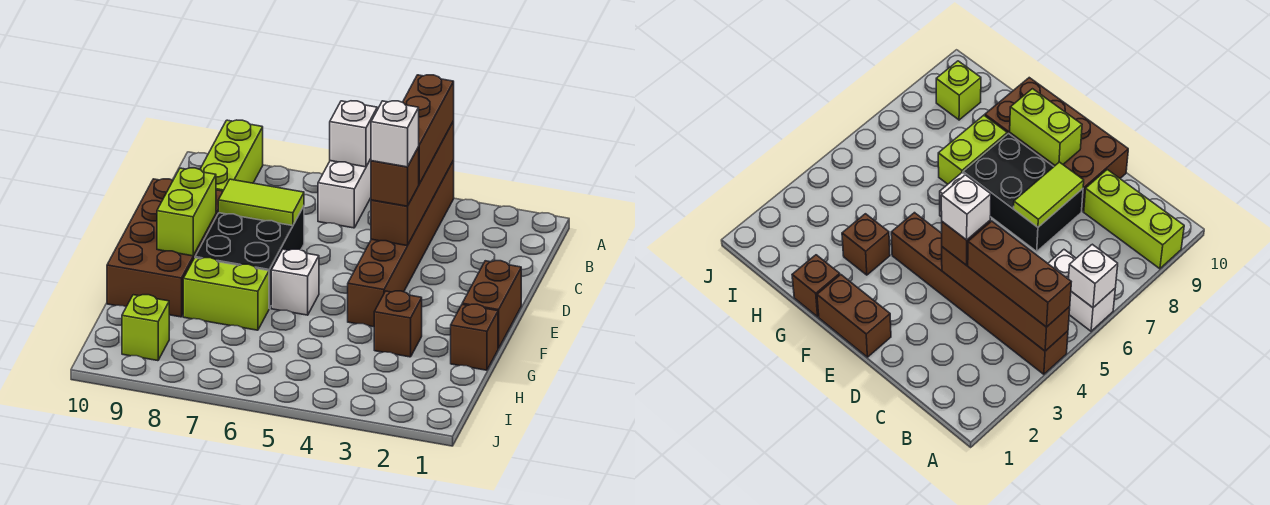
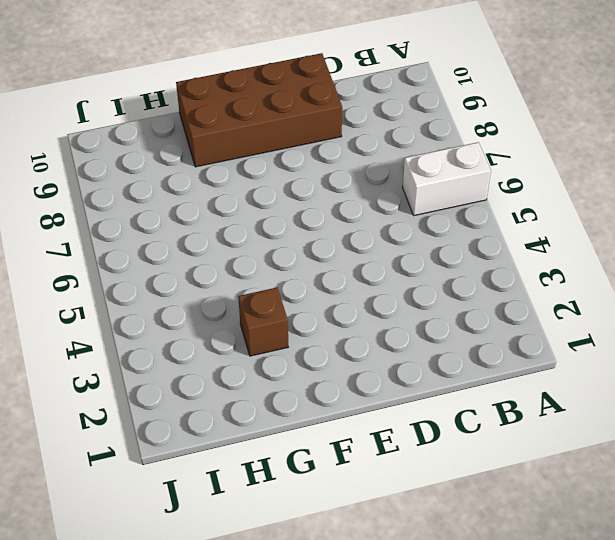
none -> brown brick A4:F4 level 1
none -> lime brick A9:C9 level 1
none -> black brick D7:F8 level 1

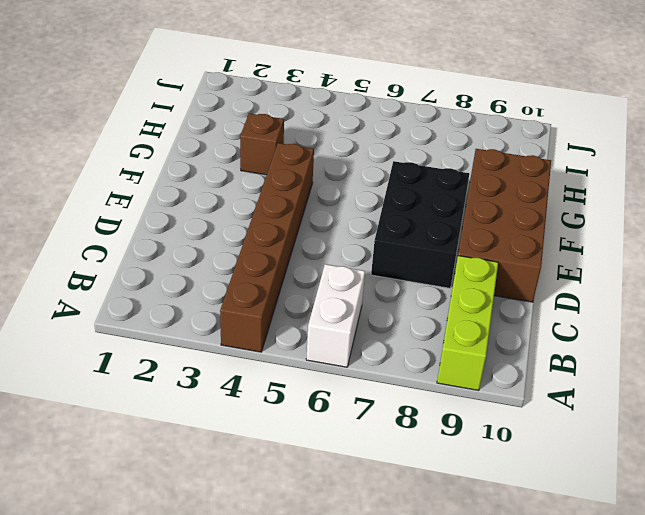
none -> brown brick E1:F1 level 1
none -> white brick F6 level 1
none -> brown brick G1 level 1

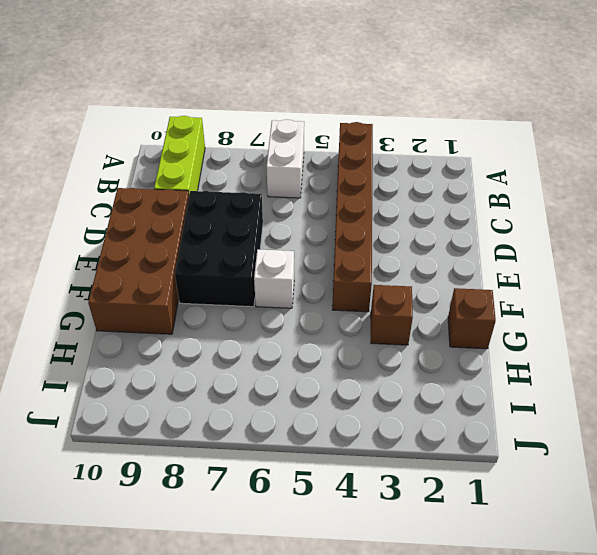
none -> brown brick E1:F1 level 1
none -> lime brick G7:G8 level 1
none -> lime brick I9 level 1

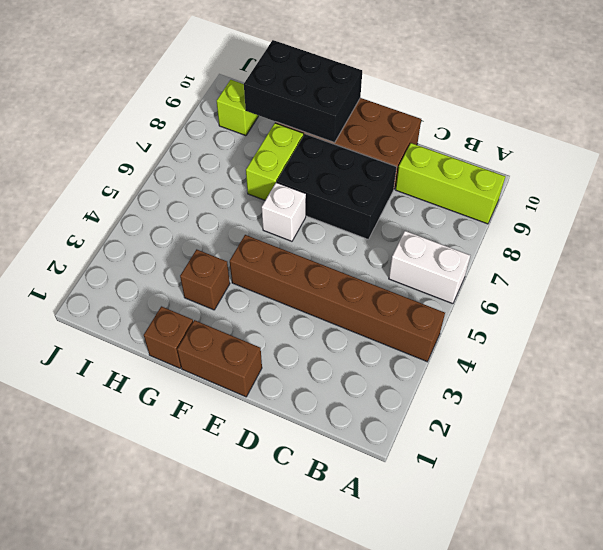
black brick F9:H10 level 2 -> lime brick E9:F9 level 2
none -> brown brick A4:D4 level 2
none -> white brick A6 level 2
none -> lime tile D7:D8 level 2

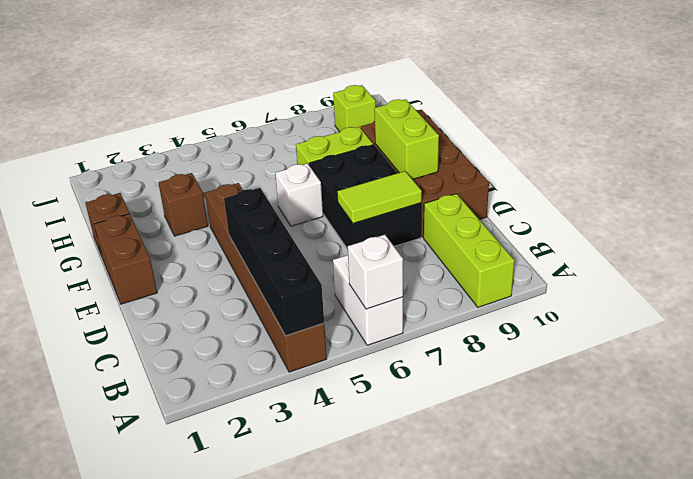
black brick A4:D4 level 2 -> brown brick A4:D4 level 2
none -> brown brick A4:C4 level 3
none -> brown brick D4 level 3
none -> white brick D4 level 4

